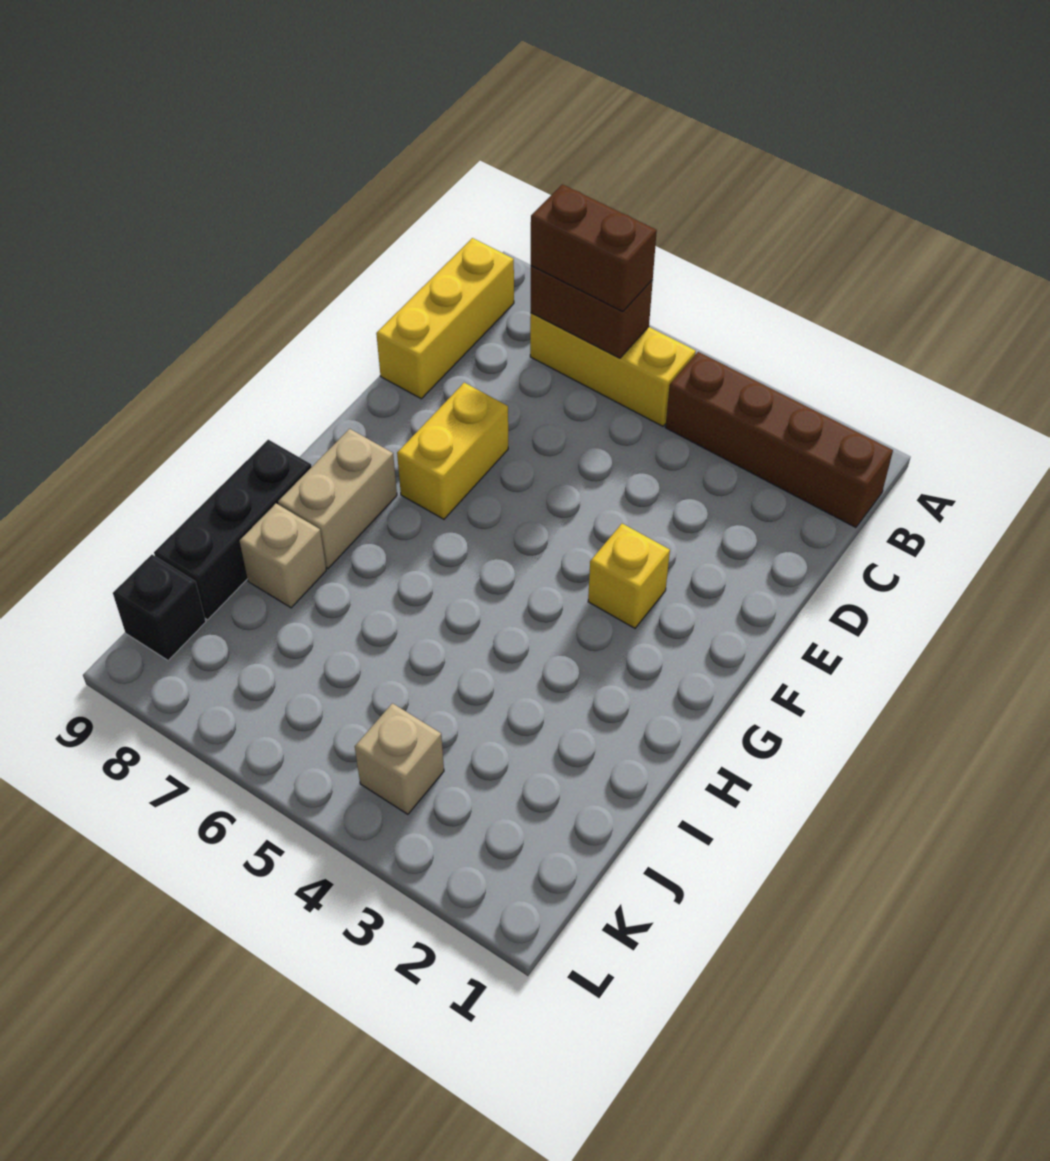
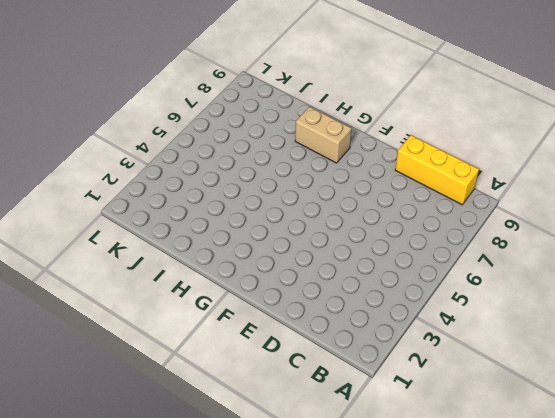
none -> brown brick B1:B4 level 1
none -> yellow brick B5:B7 level 1
none -> yellow brick E7:F7 level 1

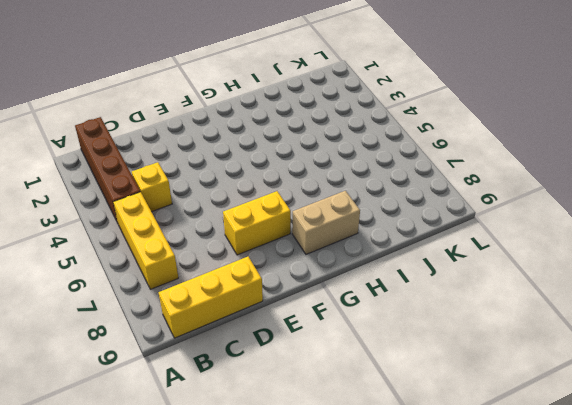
yellow brick C4 level 1 -> yellow brick F3 level 1
none -> black brick H9:J9 level 1
none -> tan brick I8 level 1
none -> tan brick K4 level 1

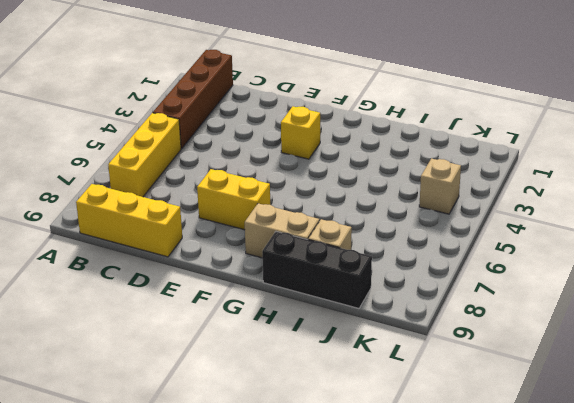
none -> black brick K9 level 1
none -> brown brick B6:B7 level 2
none -> brown brick B6:B7 level 3

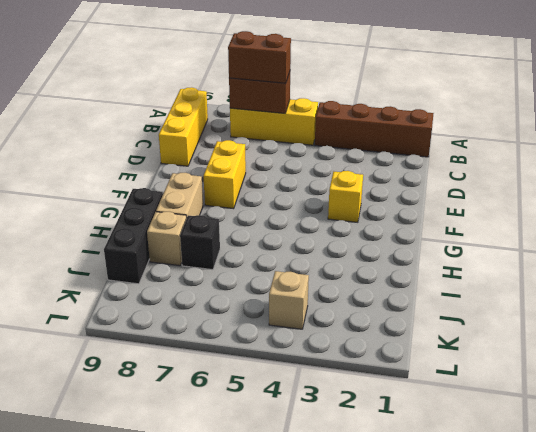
black brick I7 level 1 -> black brick K9 level 1

